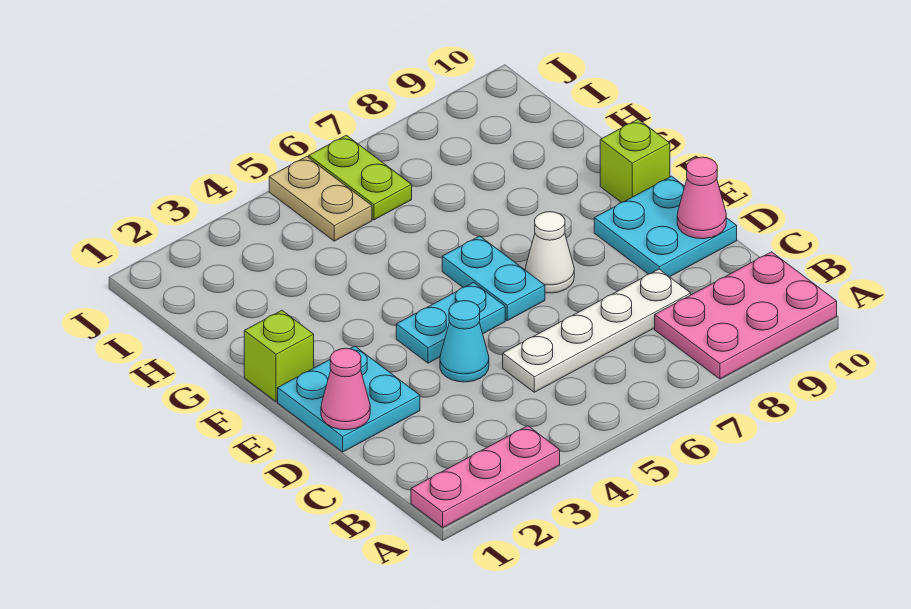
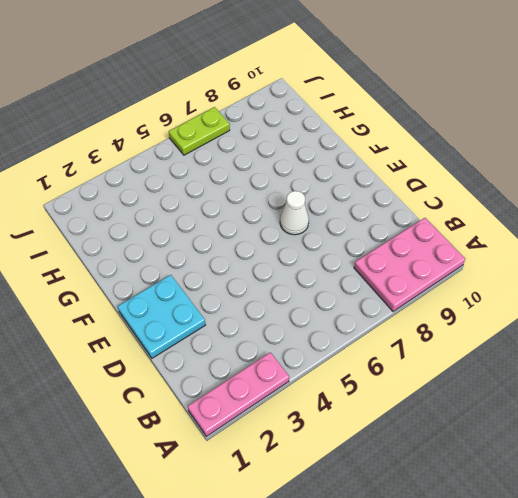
lime plate J6:J7 level 1 -> lime plate I6:J6 level 1
none -> white plate C5:C8 level 1
none -> cyan cone D4 level 1
none -> cyan plate D9:E10 level 1

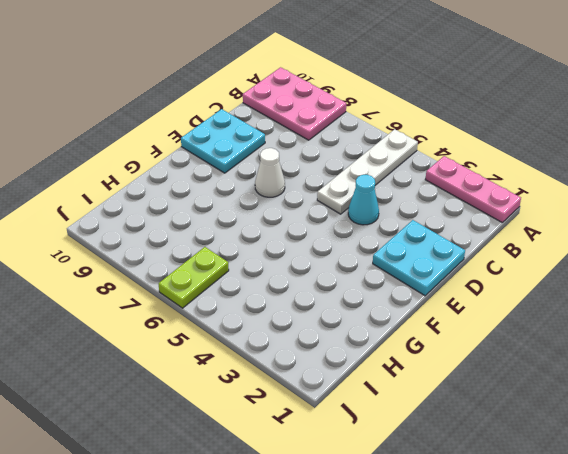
white plate A5:D5 level 1 -> white plate C5:C8 level 1
none -> cyan plate E4:E5 level 1
none -> cyan plate E6:F6 level 1
none -> lime brick F1 level 1

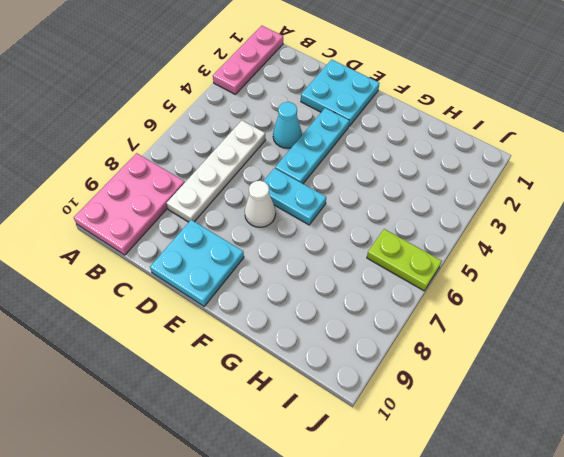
cyan plate E3:E5 level 1 -> cyan plate E4:E5 level 1
none -> lime brick F1 level 1
none -> lime brick F10 level 1
none -> tan plate I5:J5 level 1

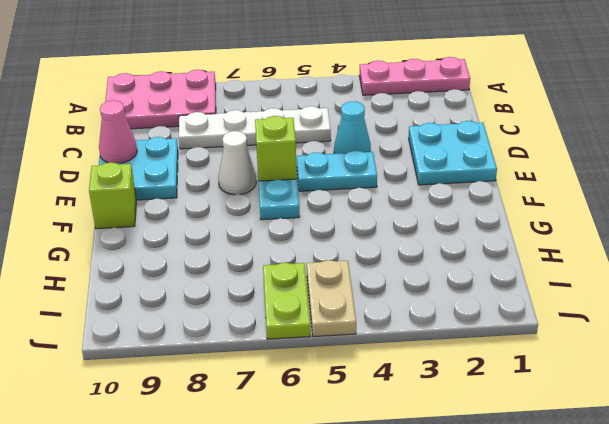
lime brick E6 level 2 -> lime brick F1 level 1
none -> pink cone D1 level 2

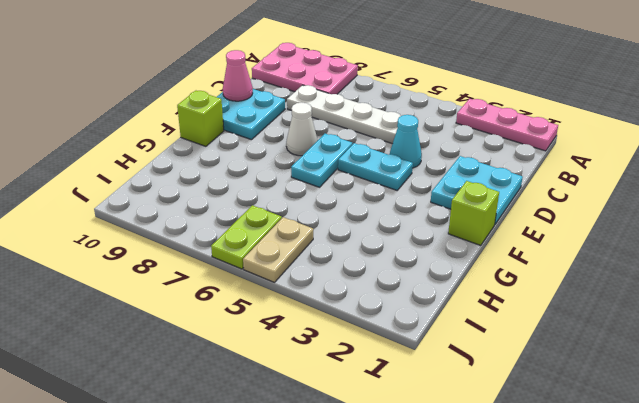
none -> pink cone D1 level 2

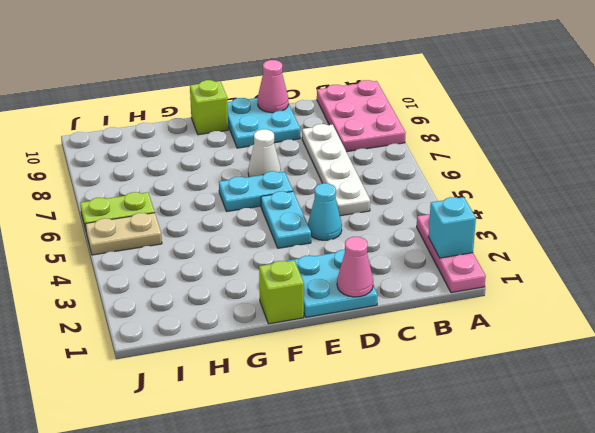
cyan brick A2 level 2 -> none

